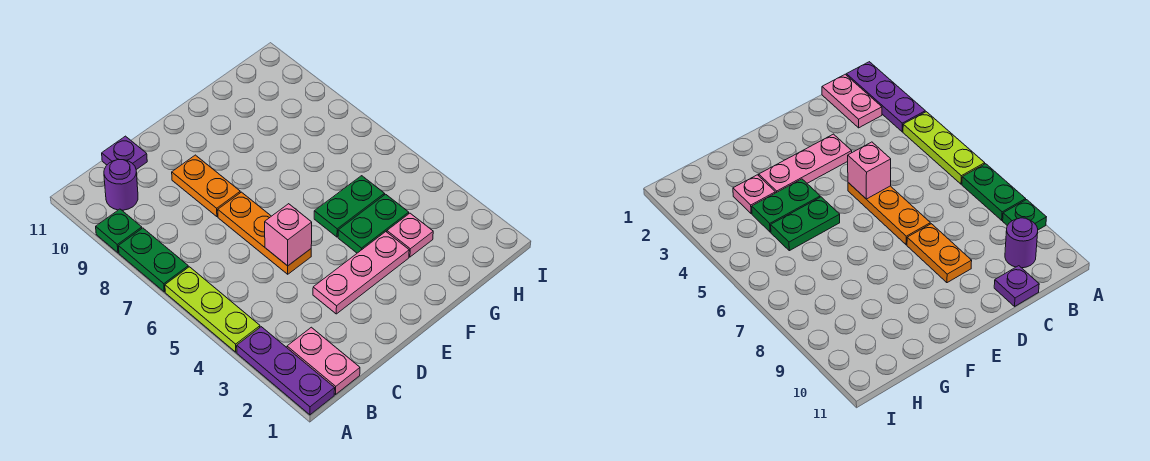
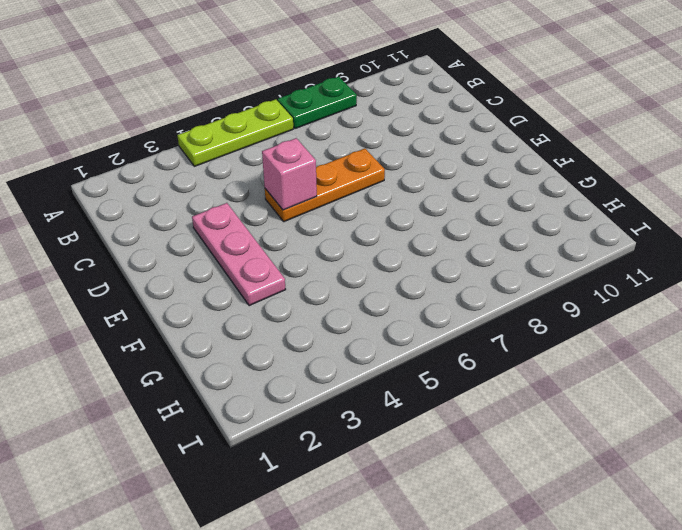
none -> purple plate A1:A3 level 1
none -> green plate A9 level 1
none -> pink plate B1:B2 level 1

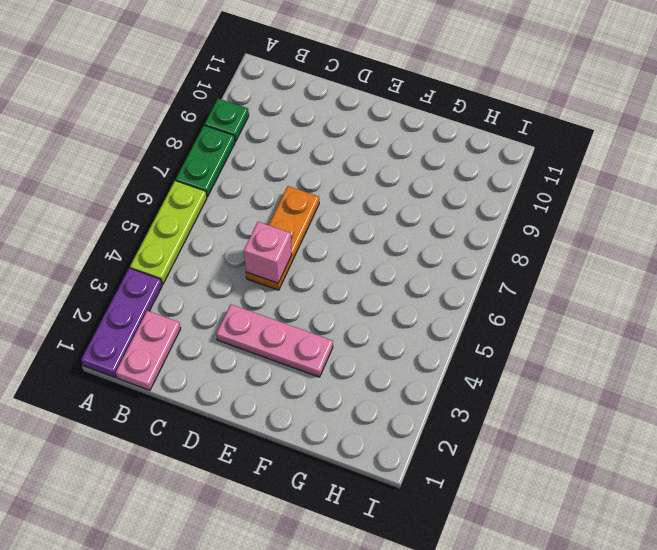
none -> purple round brick B10 level 1
none -> purple plate C11 level 1
none -> orange plate D8:D9 level 1

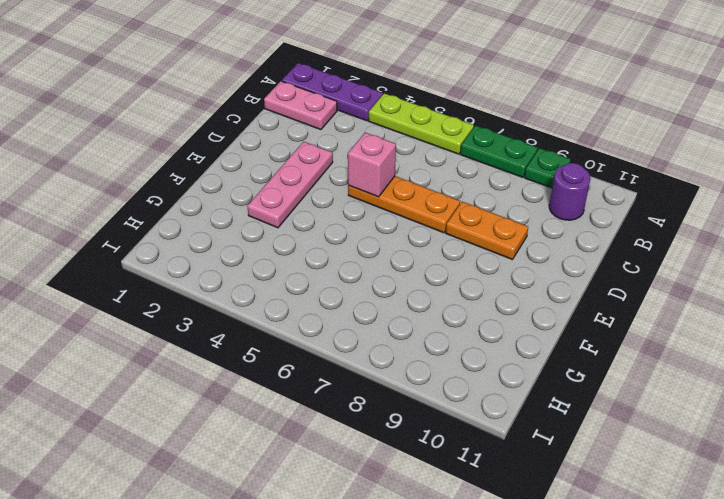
none -> purple plate C11 level 1
none -> green plate F4:G4 level 1
none -> green plate F5:G5 level 1

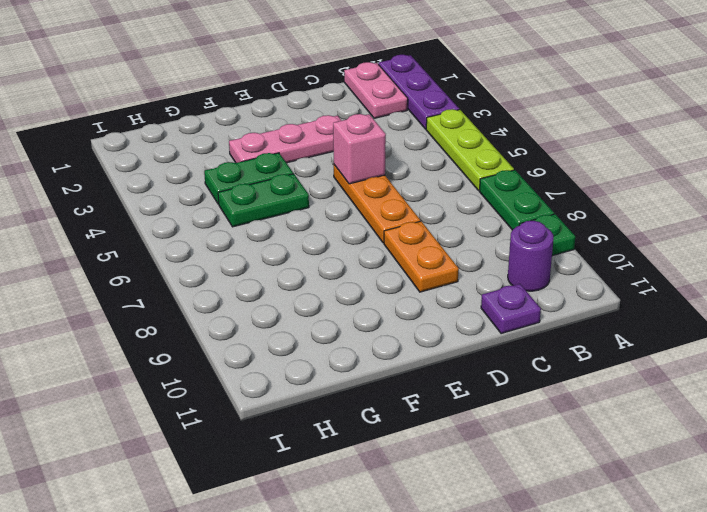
none -> pink plate G3 level 1

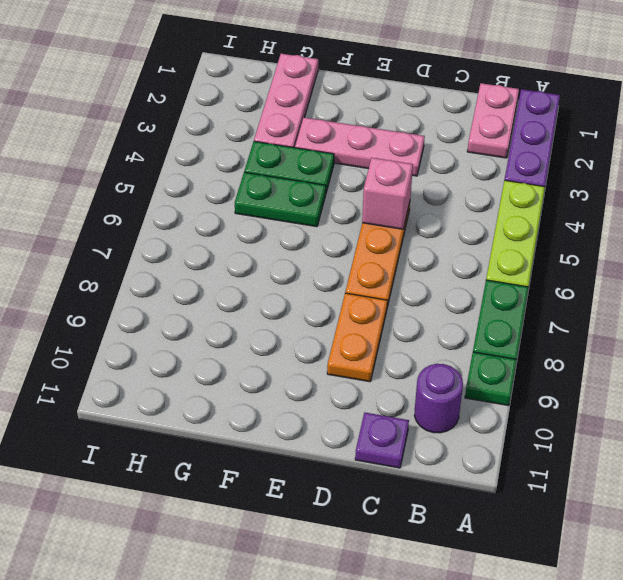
pink plate G1:G3 level 1 -> pink plate G3 level 1

